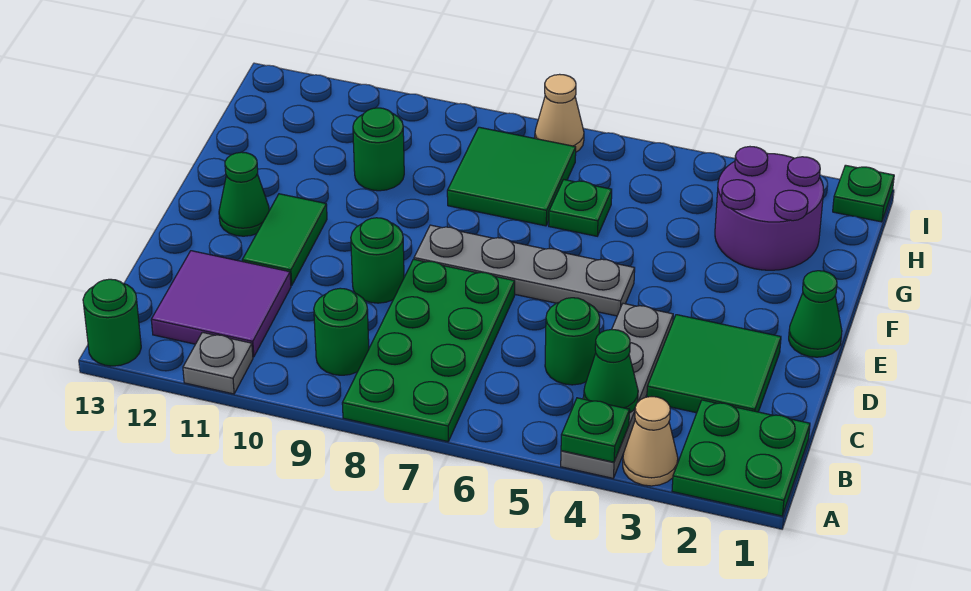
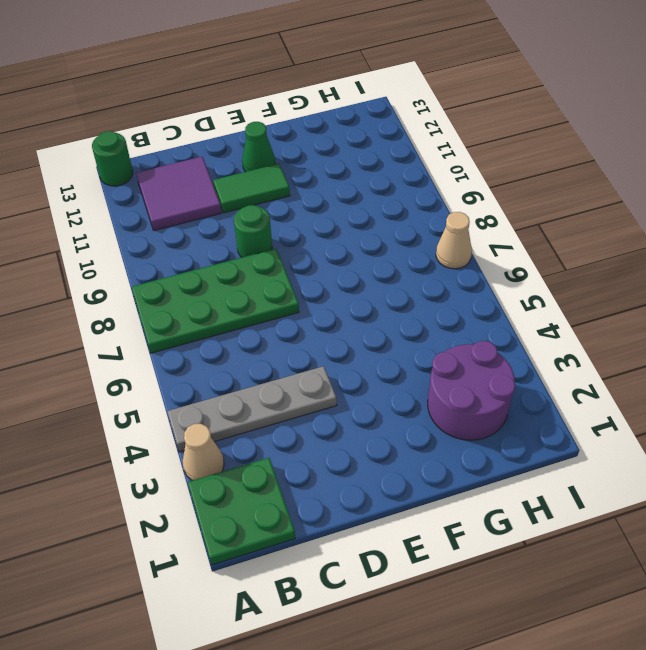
none -> grey plate A11 level 1
none -> green round brick B9 level 1
none -> green tile C2:D3 level 1

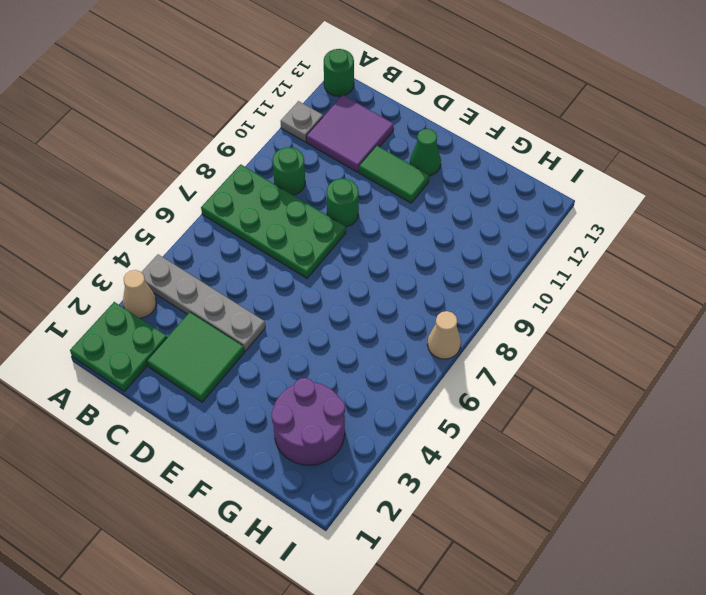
none -> green round brick C5 level 1
none -> green cone E1 level 1
none -> grey plate E5:E8 level 1

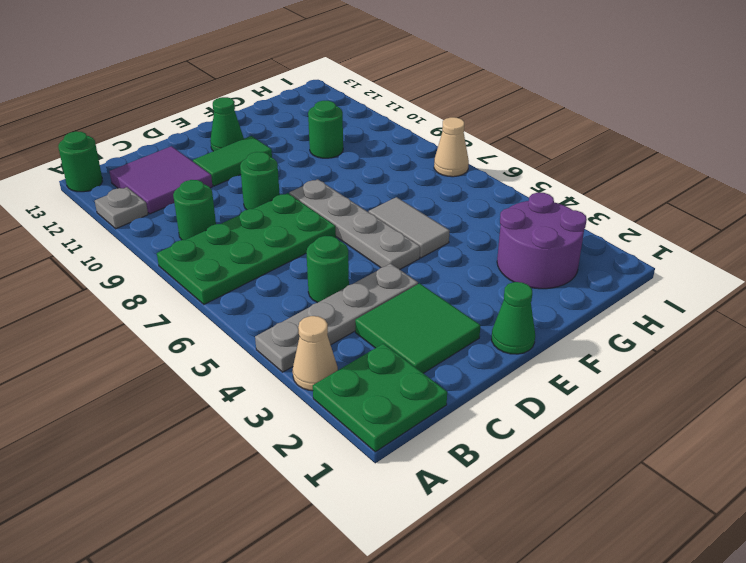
grey tile F5:F6 level 1 -> none
none -> green plate G6 level 1
none -> green tile G7:H8 level 1
none -> green plate I1 level 1

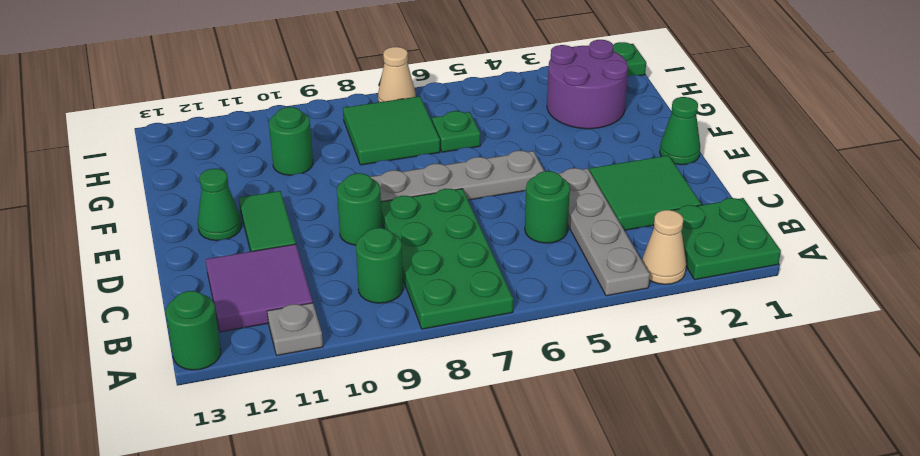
none -> green plate A4 level 2
none -> green cone B4 level 2

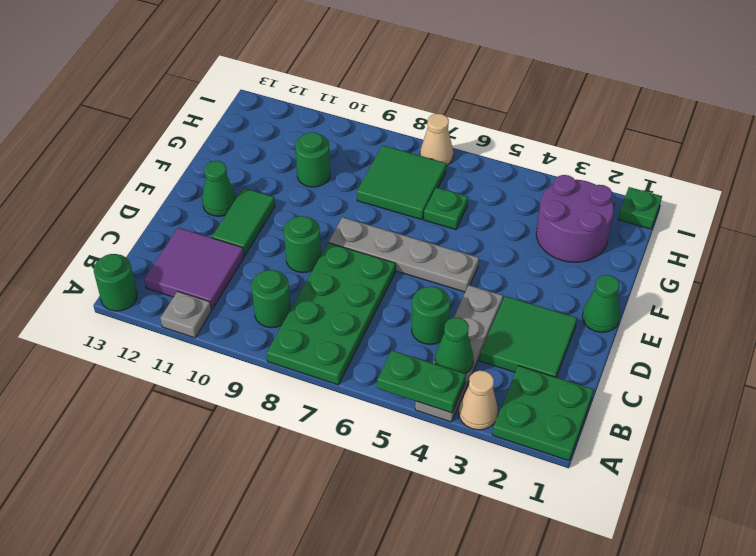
green plate A4:A5 level 2 -> green plate A4 level 2

